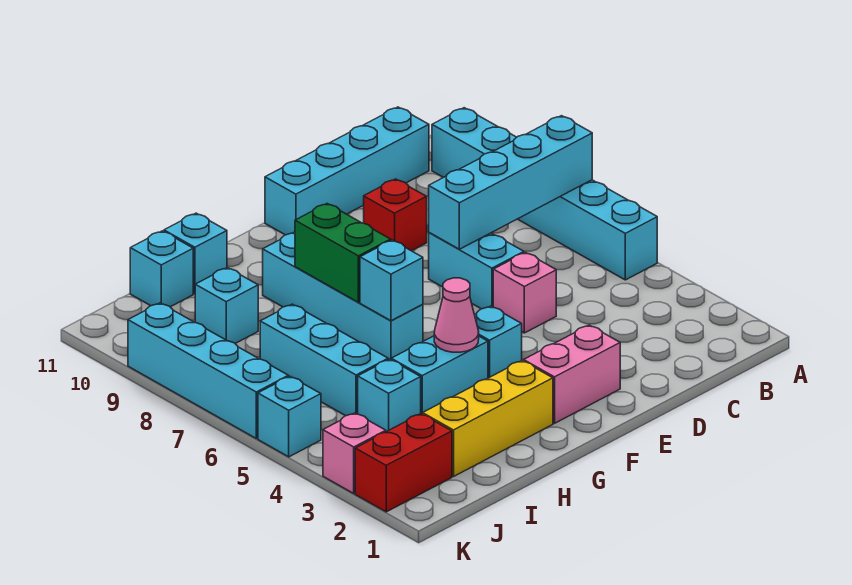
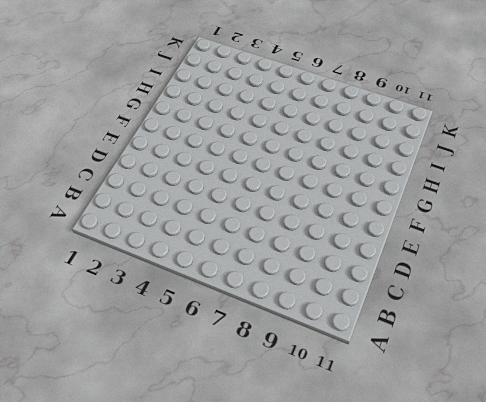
none -> cyan brick A5:A10 level 1
none -> cyan brick B11:E11 level 1
none -> pink brick D5 level 1

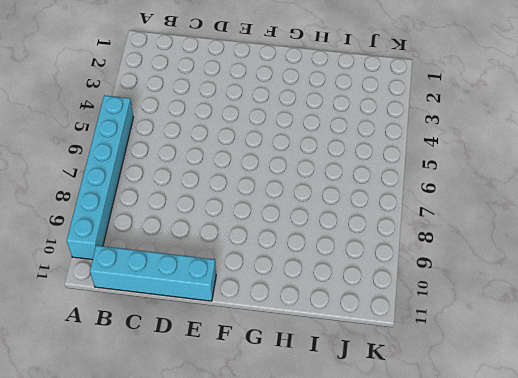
none -> pink brick D5 level 1
none -> cyan brick D6:D7 level 1
none -> red brick D9 level 1

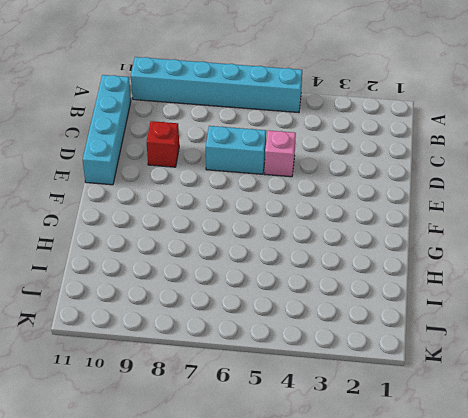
none -> pink brick E2:F2 level 1
none -> cyan brick F4 level 1
none -> yellow brick G2:I2 level 1

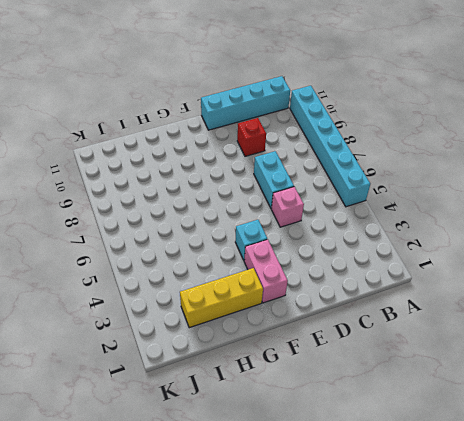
pink brick F2:F3 level 1 -> pink brick E2:F2 level 1
none -> cyan brick G4:H4 level 1
none -> cyan brick G6:G9 level 1
none -> cyan brick H11 level 1

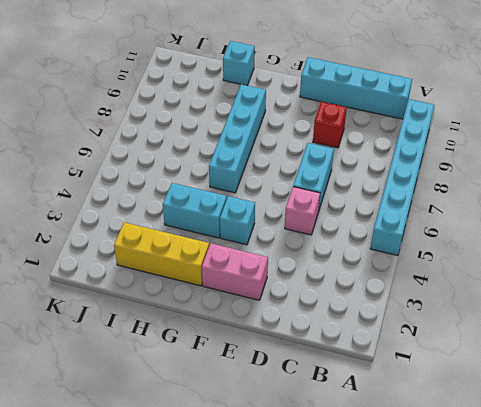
none -> cyan brick I4 level 1
none -> cyan brick I5:I7 level 1
none -> cyan brick I9 level 1

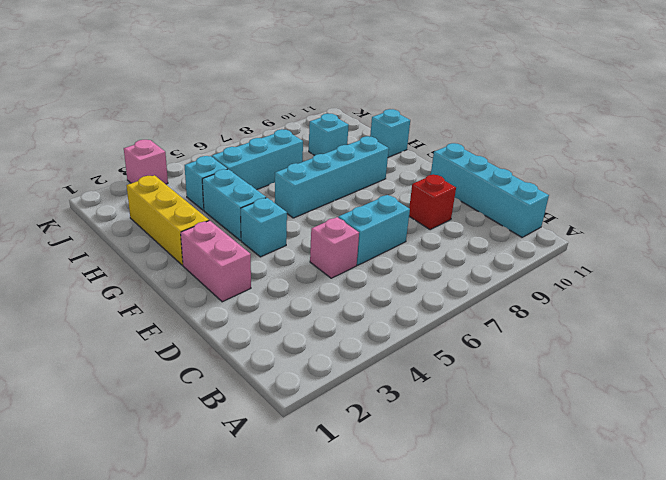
none -> cyan brick A5:A10 level 1
none -> cyan brick I11 level 1
none -> red brick J2:K2 level 1

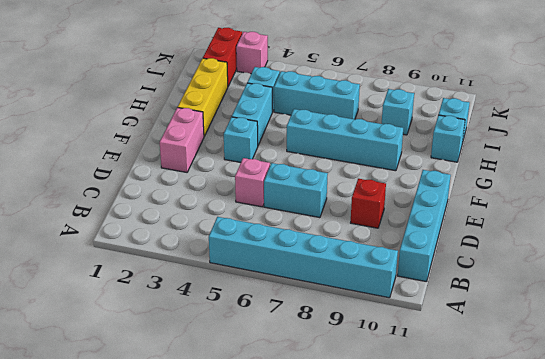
none -> cyan brick K5 level 1
none -> cyan brick K6:K9 level 1
none -> cyan brick A7:D7 level 2

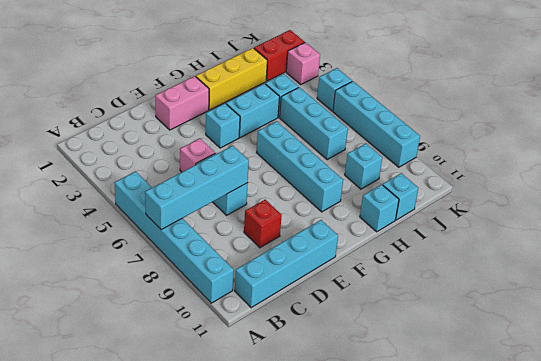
none -> pink cone G4 level 2
none -> cyan brick G6 level 2
none -> green brick G7:G8 level 2

